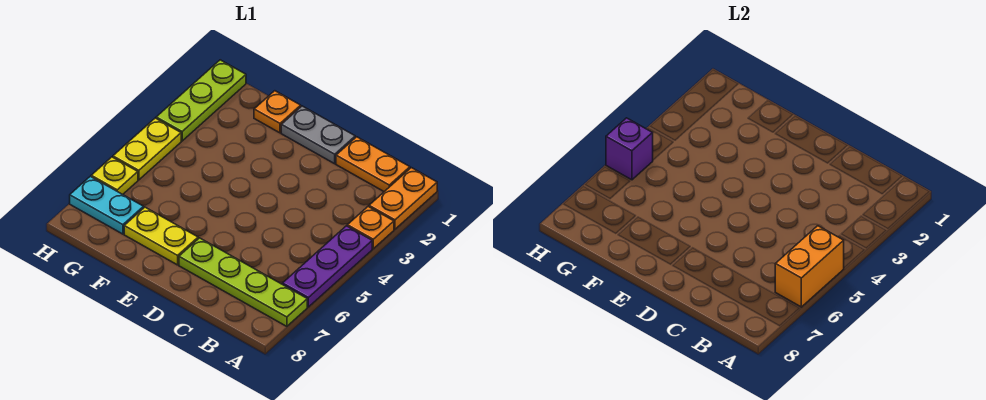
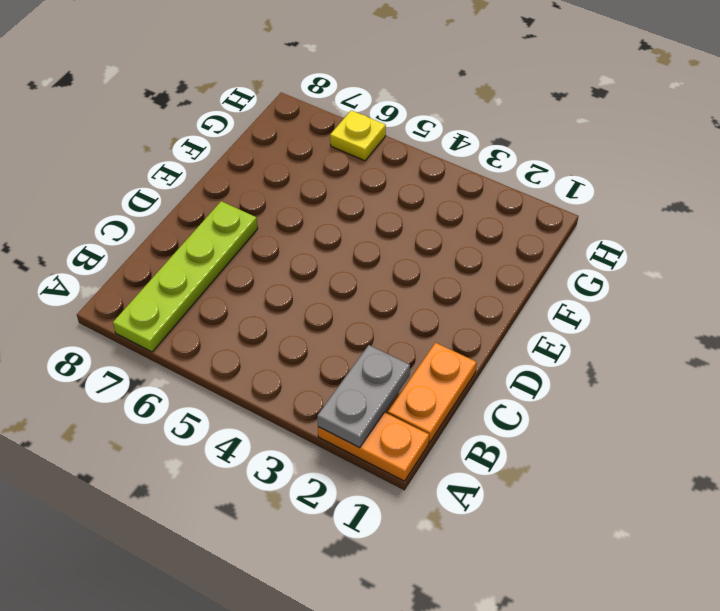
grey plate A2:B2 level 2 -> grey plate D1:E1 level 1
none -> orange plate A3 level 1
none -> purple plate A4:A6 level 1
none -> yellow plate E7:F7 level 1

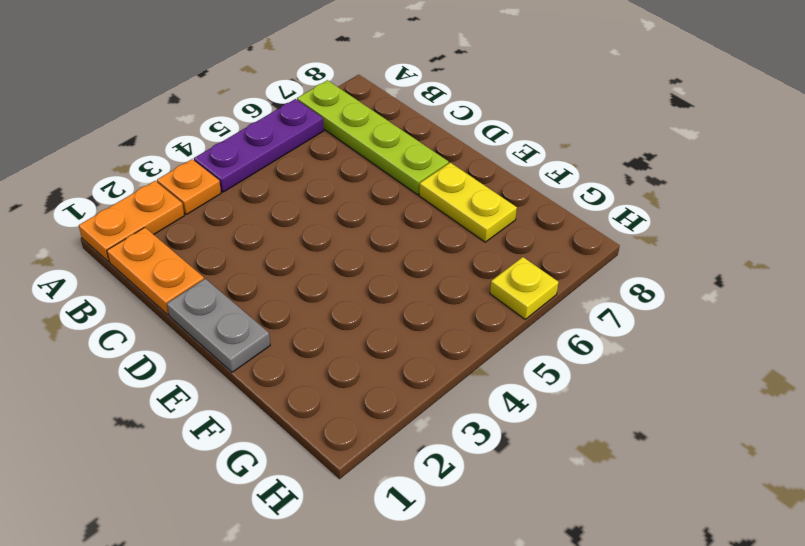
none -> orange plate F1 level 1
none -> cyan plate G7:H7 level 1
none -> lime plate H1:H3 level 1

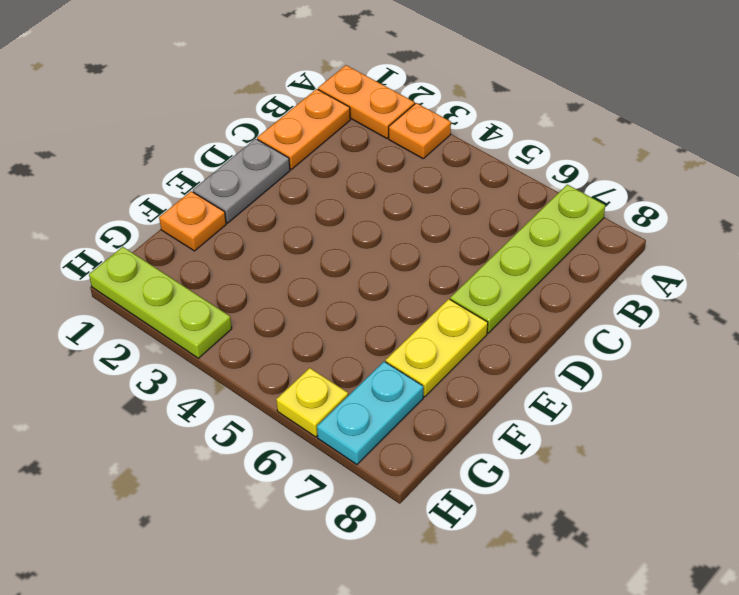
none -> purple plate A4:A6 level 1
none -> yellow plate H4:H5 level 1
none -> orange brick A5:A6 level 2

